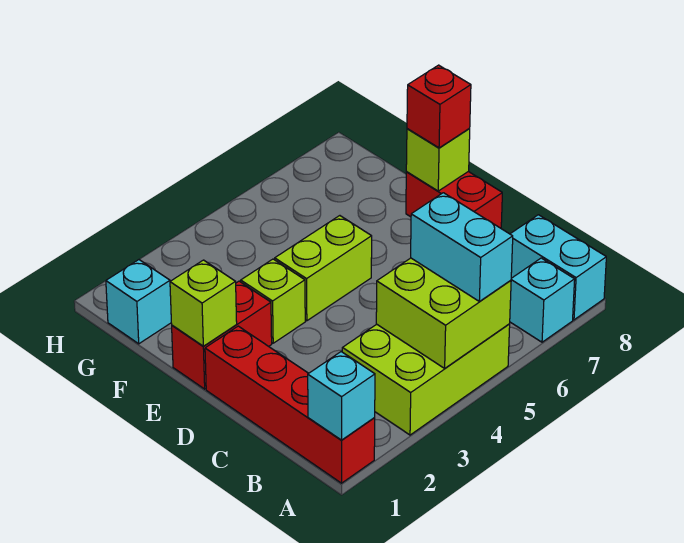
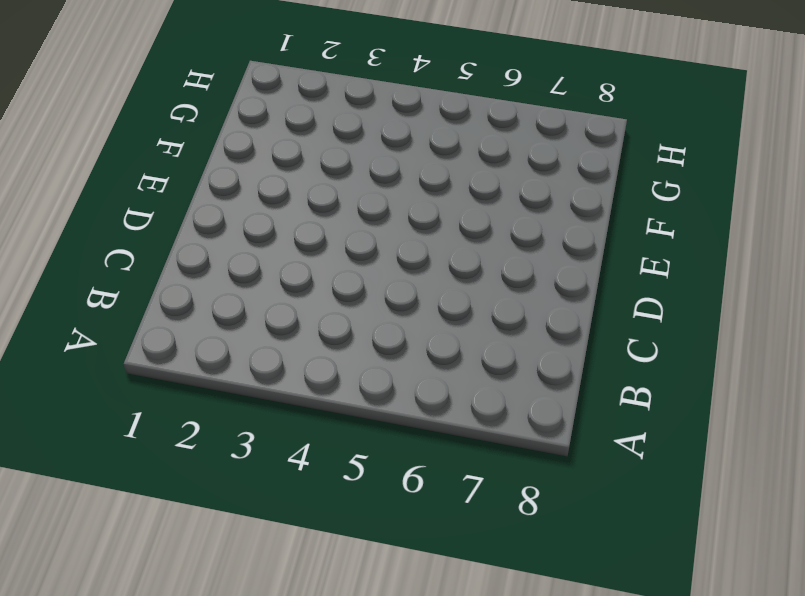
none -> red brick A1:D1 level 1
none -> lime brick A3:B5 level 1
none -> cyan brick A7 level 1

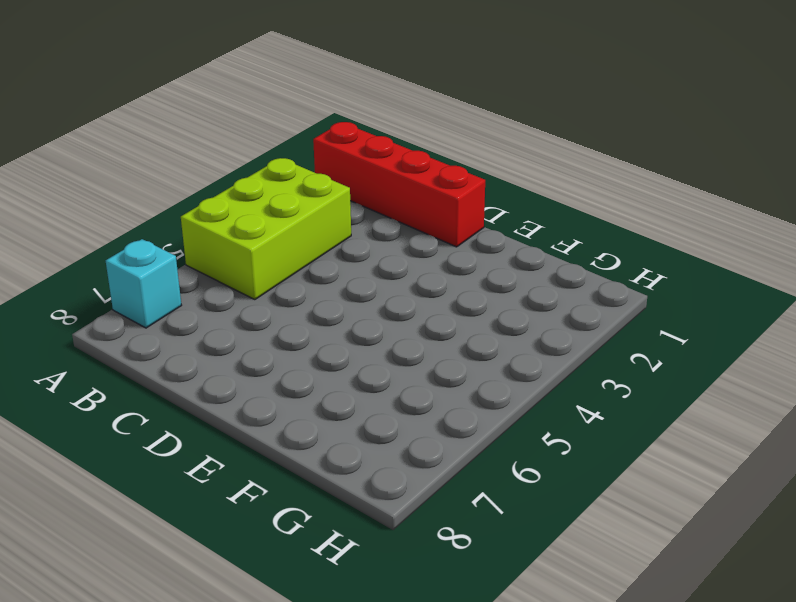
none -> cyan brick A8:B8 level 1
none -> red brick D8:E8 level 1
none -> red brick E1:E2 level 1

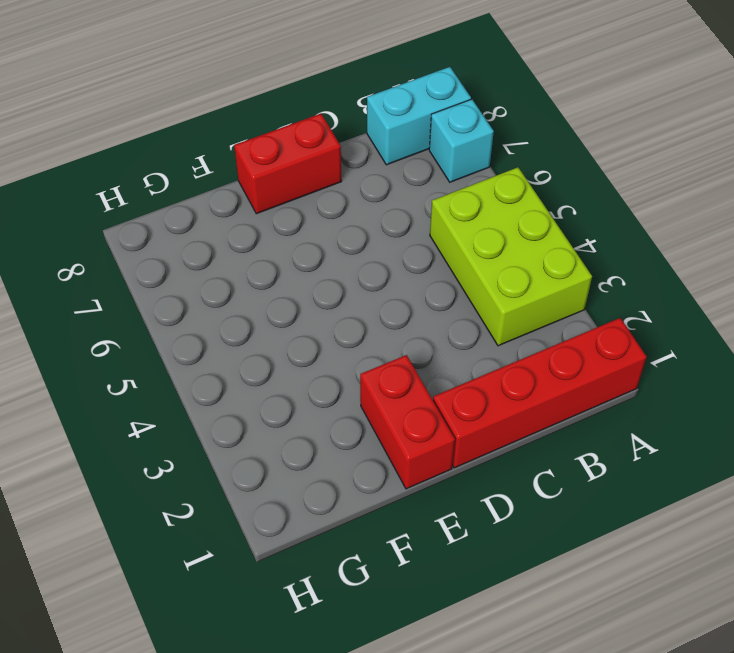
none -> lime brick E3 level 1
none -> lime brick E4:E5 level 1
none -> cyan brick G1 level 1

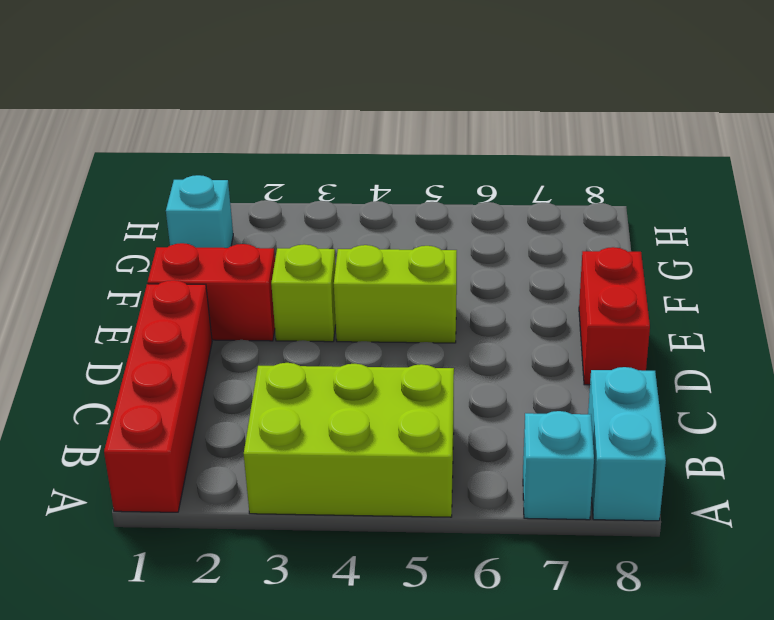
none -> cyan brick A1 level 2
none -> lime brick A4:B5 level 2
none -> lime brick E1 level 2

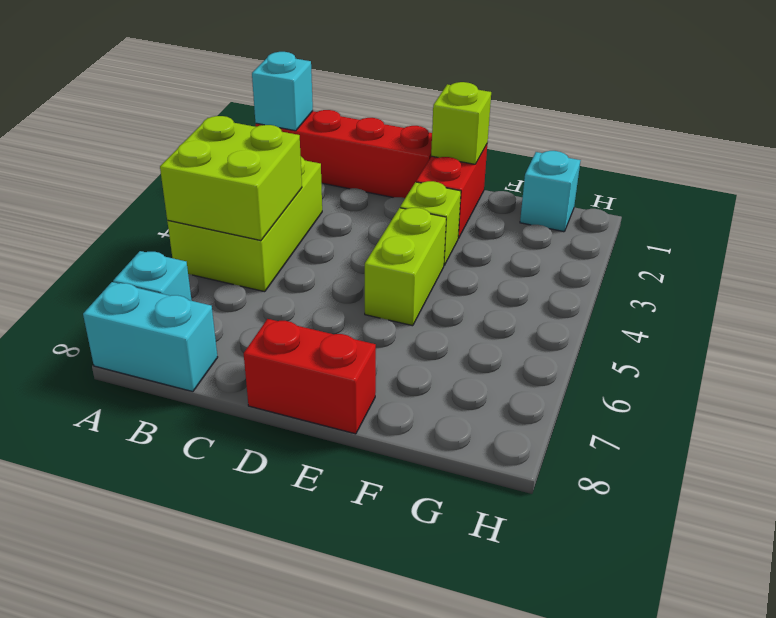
none -> lime brick E8 level 2
none -> cyan brick A5:B5 level 3
none -> red brick E8 level 3

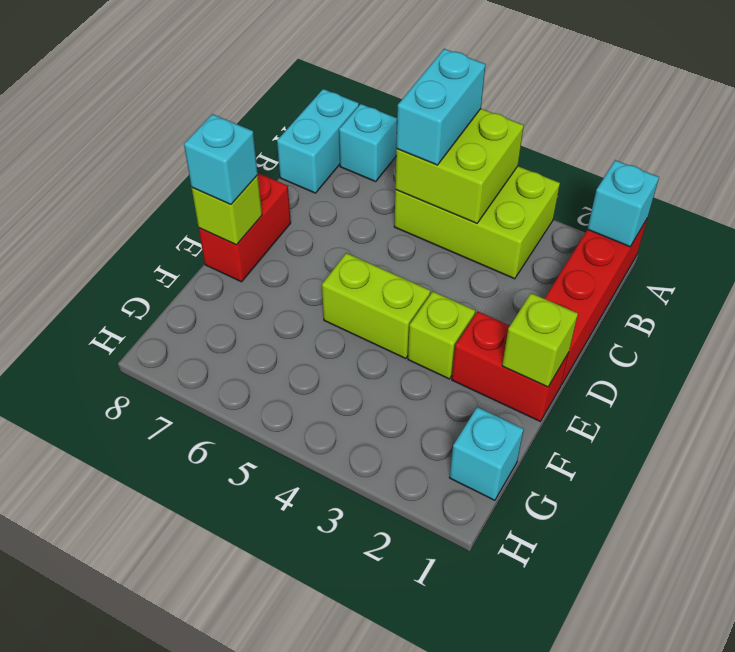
cyan brick E8 level 3 -> red brick E8 level 3

